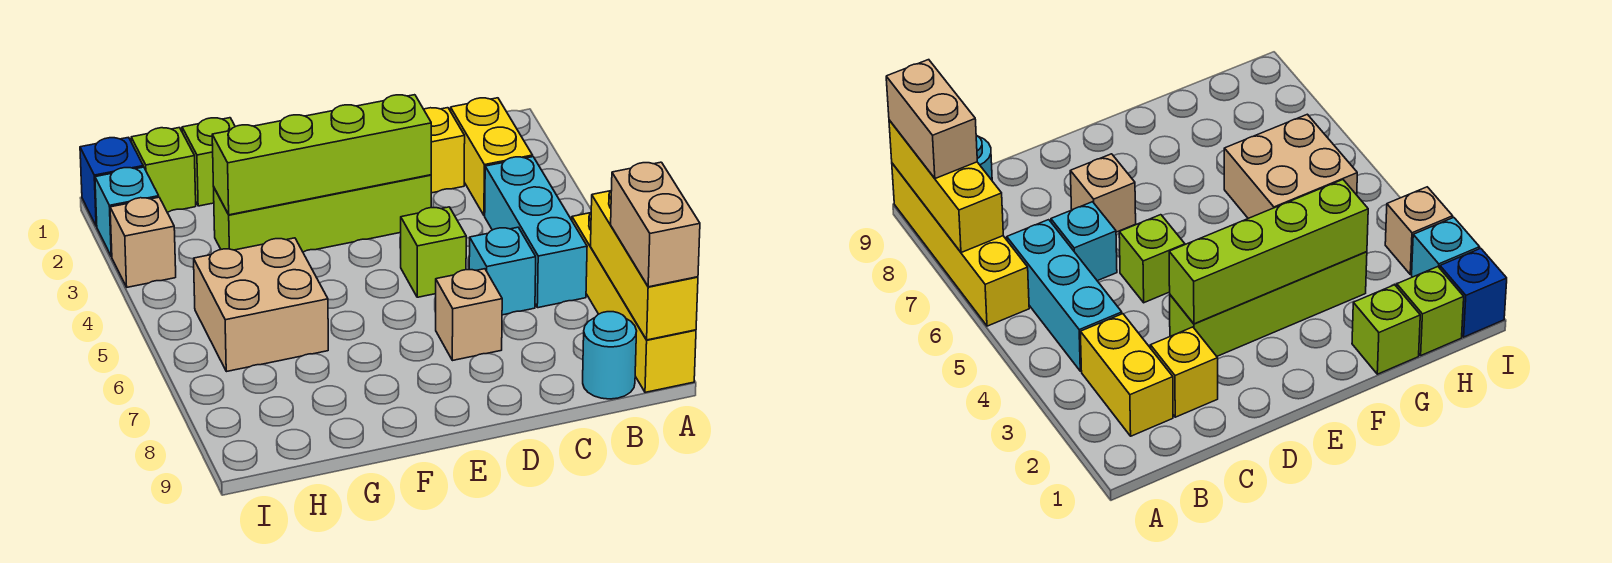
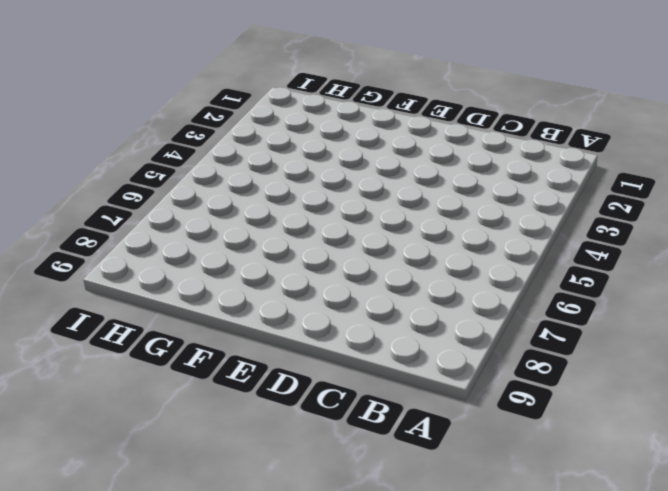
none -> yellow brick A6:A9 level 1
none -> yellow brick B2:B3 level 1
none -> cyan brick B4:B6 level 1

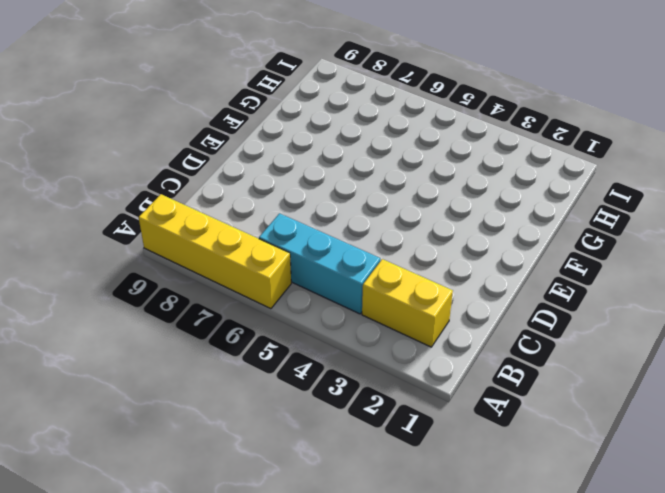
none -> cyan round brick B9 level 1
none -> yellow brick C2 level 1
none -> cyan brick C6 level 1

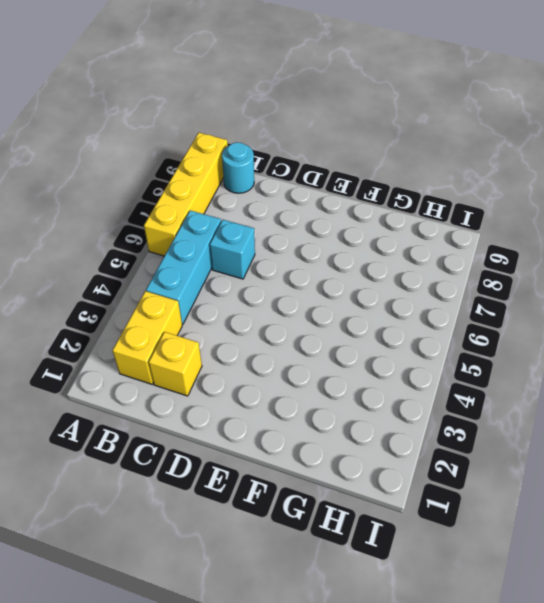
none -> lime brick D3:G3 level 1
none -> lime brick D5 level 1
none -> tan brick D7 level 1

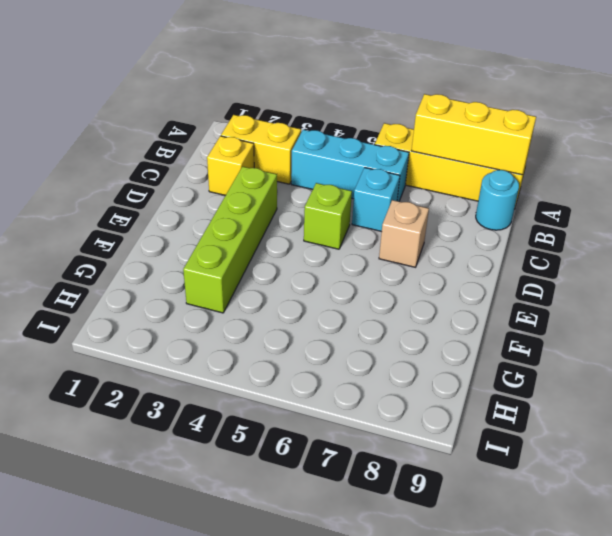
none -> lime brick G1 level 1
none -> tan brick G5:H6 level 1
none -> lime brick H1 level 1

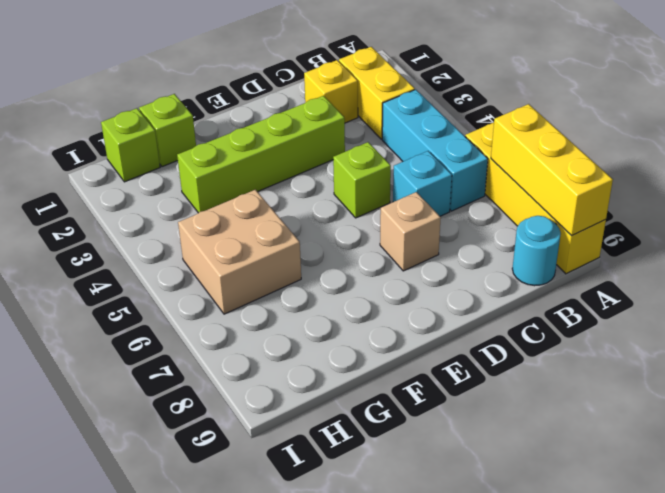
none -> blue brick I1 level 1
none -> cyan brick I2 level 1
none -> tan brick I3 level 1

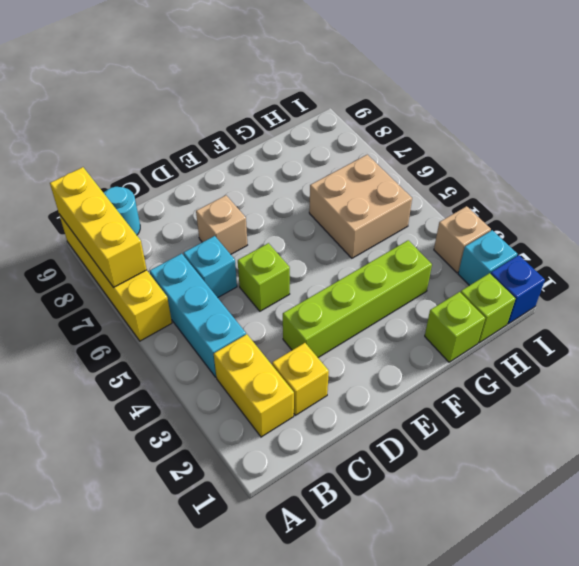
none -> lime brick D3:G3 level 2
none -> tan brick A8:A9 level 3

